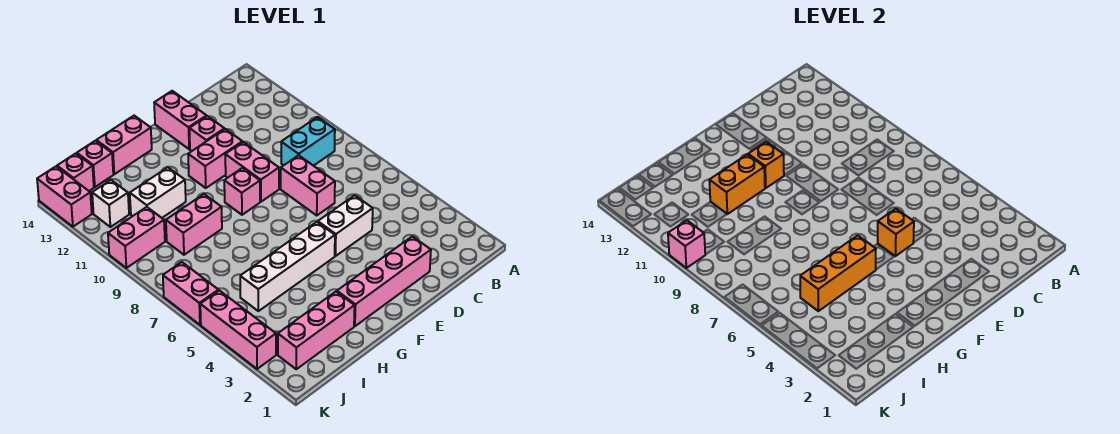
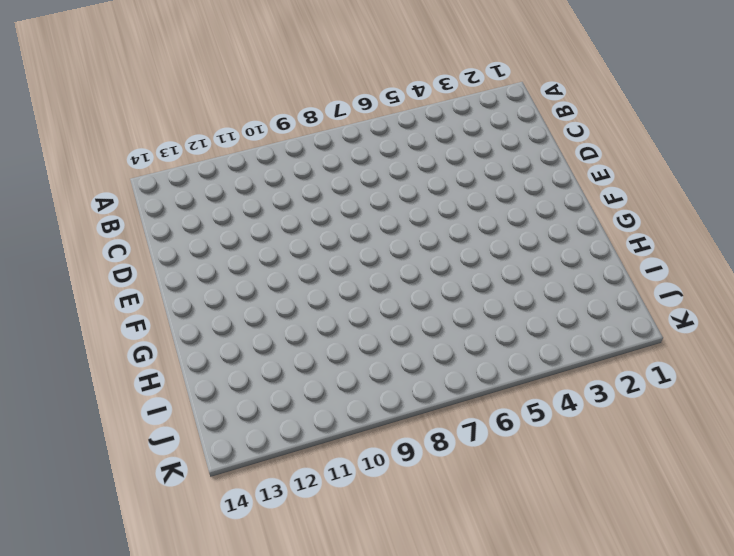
none -> cyan brick B9:C9 level 1
none -> pink brick D2:G2 level 1
none -> white brick D5:E5 level 1

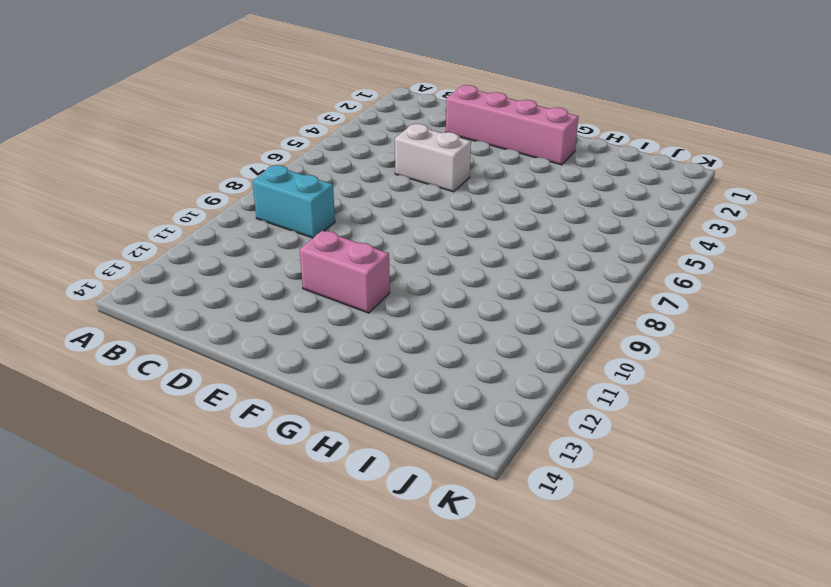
none -> pink brick D7:D8 level 1
none -> pink brick E9:E10 level 1
none -> pink brick E12 level 1

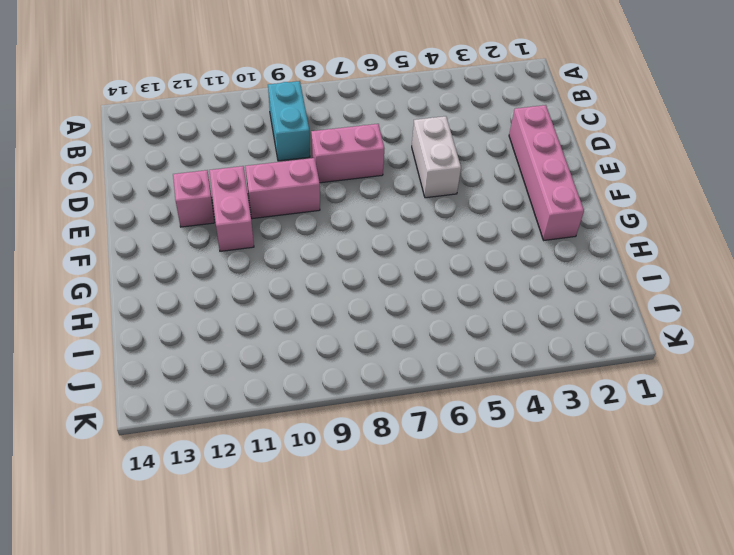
none -> pink brick E13:E14 level 1
none -> white brick F5:I5 level 1
none -> pink brick F9 level 1

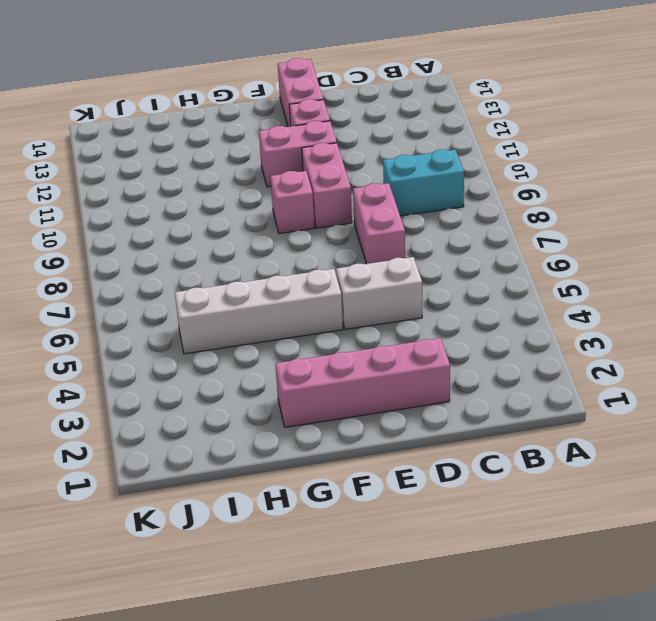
none -> pink brick G14:H14 level 1
none -> pink brick H2:J2 level 1
none -> pink brick H9:I9 level 1

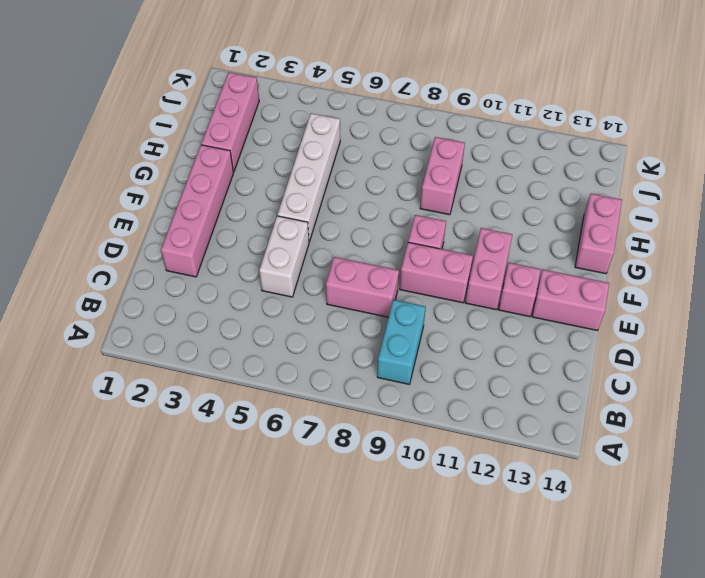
none -> white brick H11:I11 level 1
none -> pink brick I14 level 1
none -> pink brick J10:K10 level 1

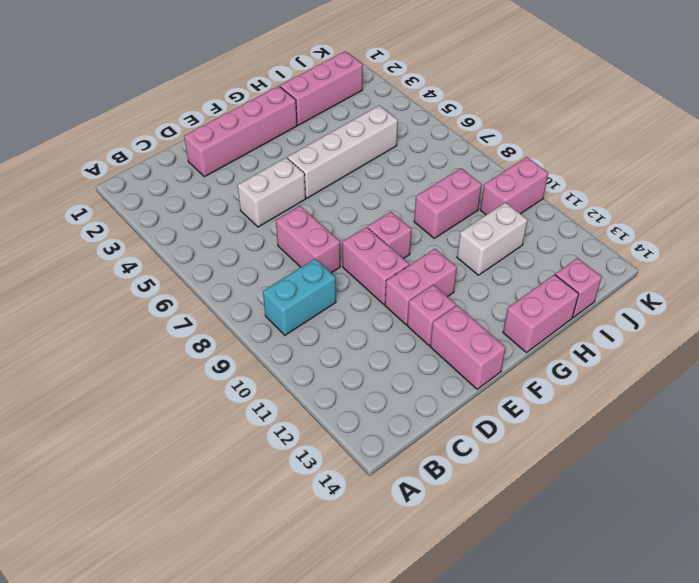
none -> white brick J12 level 1
none -> pink brick J14 level 1
none -> pink brick K3:K5 level 1

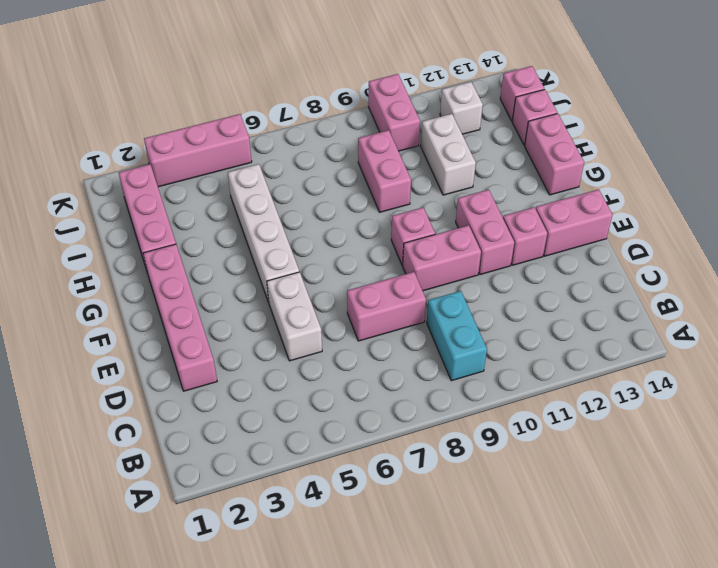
none -> pink brick K6:K7 level 1
none -> pink brick K13:K14 level 1
none -> orange brick E5 level 2

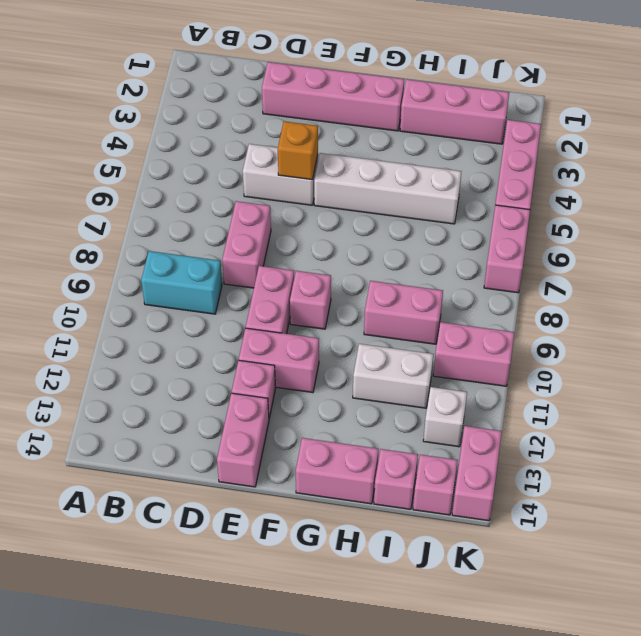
none -> orange brick F11 level 2
none -> orange brick G5:I5 level 2
none -> orange brick G11:H11 level 2

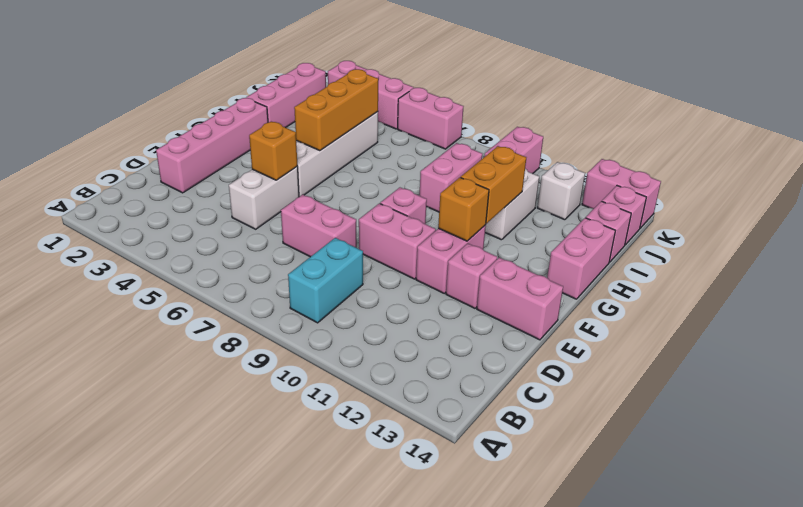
none -> pink brick K10 level 2

